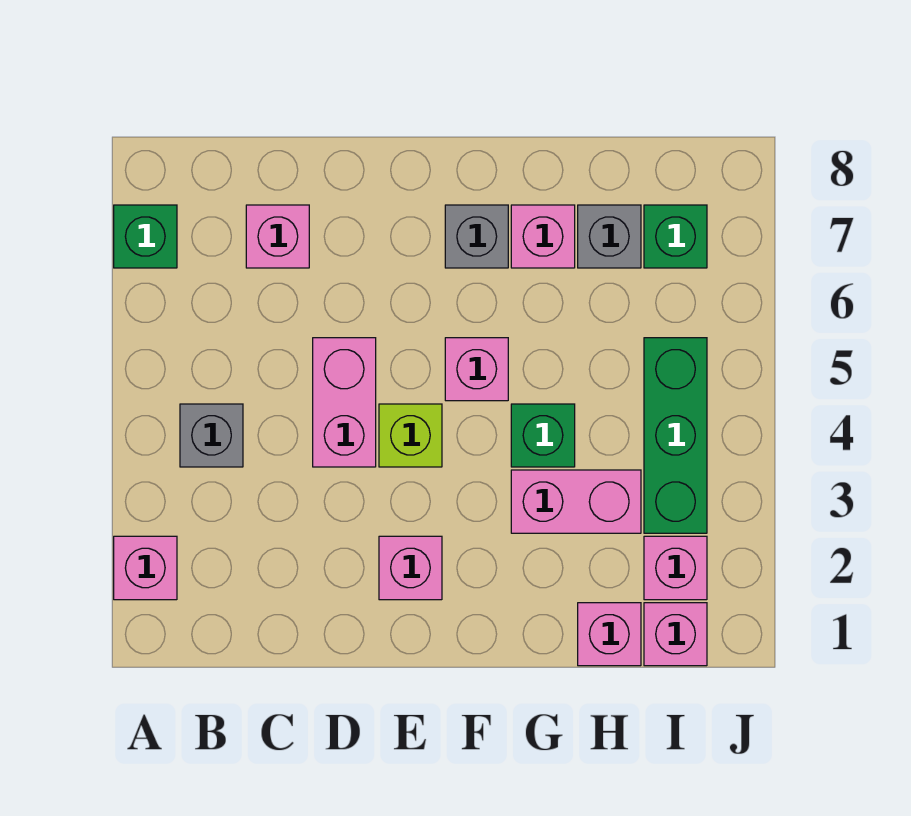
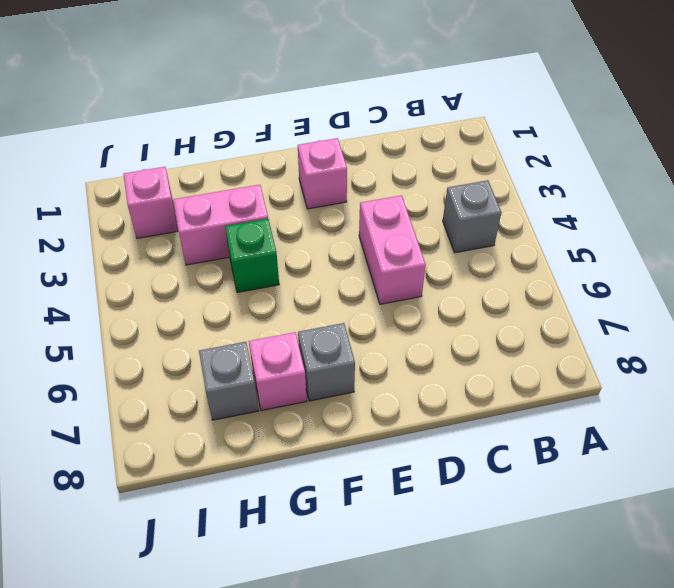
none -> pink brick A2 level 1
none -> green brick A7 level 1
none -> pink brick C7 level 1

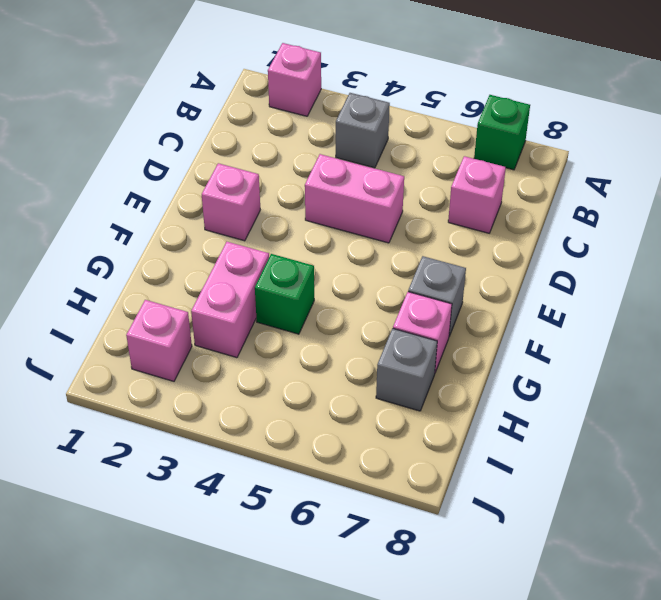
none -> lime brick E4 level 1
none -> pink brick F5 level 1
none -> pink brick H1 level 1

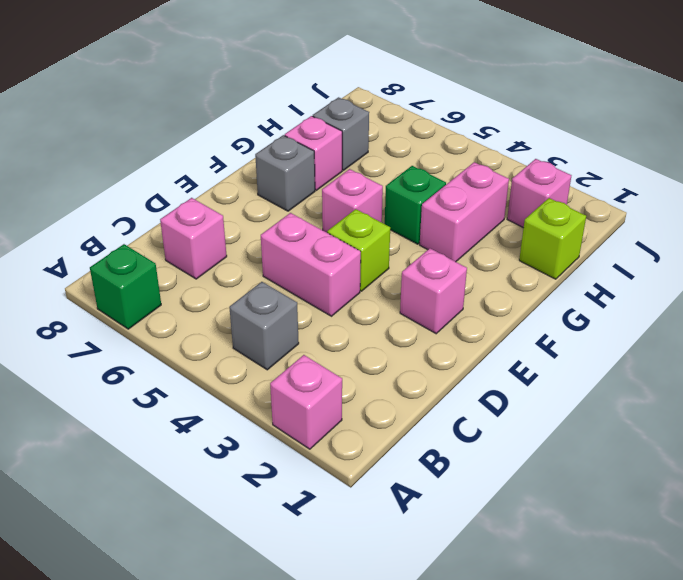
lime brick H1 level 1 -> pink brick H1 level 1
none -> pink brick I1 level 1
none -> green brick I3:I5 level 1
none -> green brick I7 level 1

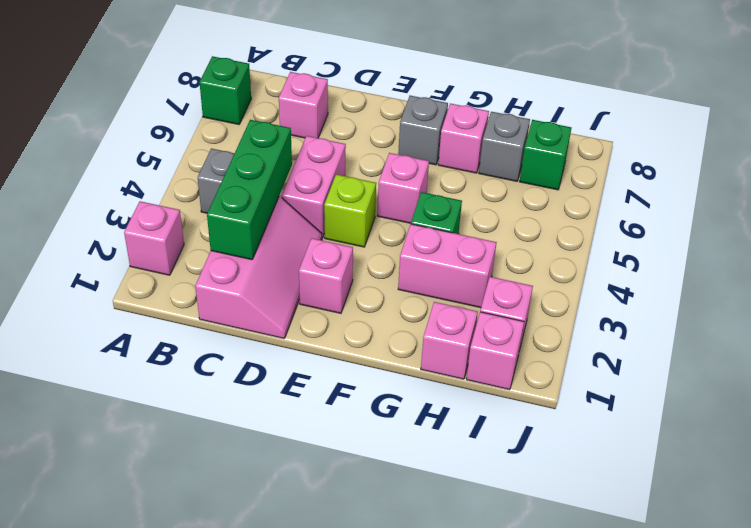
pink slope C1:D3 level 1 top C -> none
green brick C2:C4 level 2 -> green brick I3:I5 level 1

